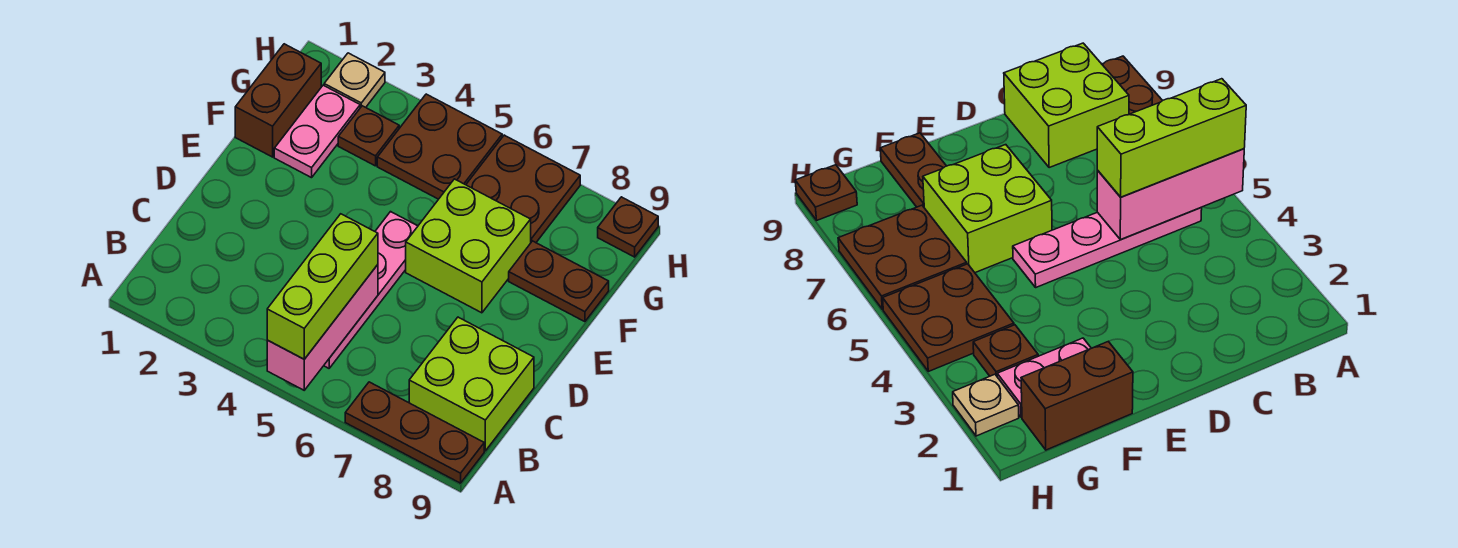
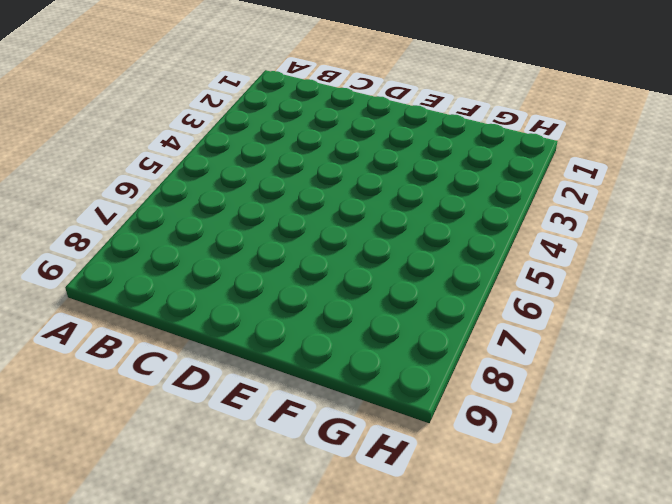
none -> brown plate A7:A9 level 1
none -> pink plate B5:E5 level 1
none -> lime brick B8:C9 level 1

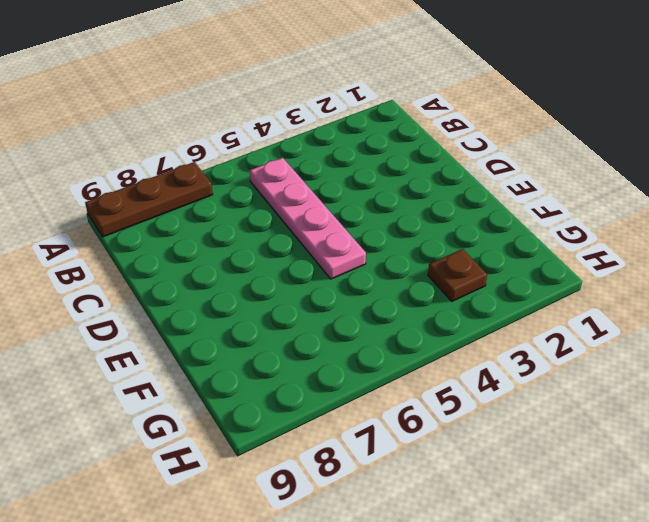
none -> lime brick B8:C9 level 1
none -> lime brick E6:F7 level 1
none -> brown brick F1:G1 level 1

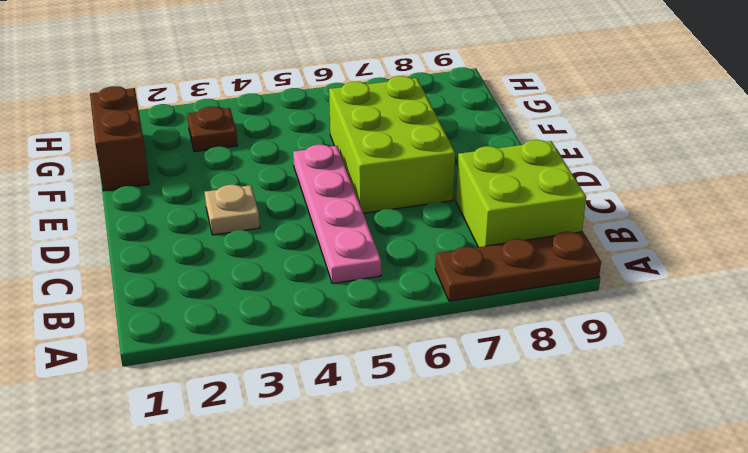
tan plate D3 level 1 -> tan plate H2 level 1
lime brick D6:F7 level 1 -> lime brick E6:F7 level 1
none -> pink plate F2:G2 level 1
none -> brown plate F8:F9 level 1
none -> brown plate G4:H5 level 1

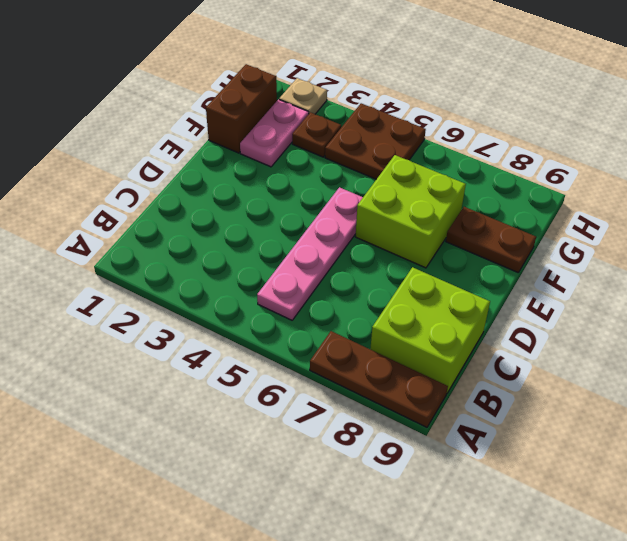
none -> brown plate G6:H7 level 1
none -> brown plate H9 level 1
none -> pink brick A5:C5 level 2

